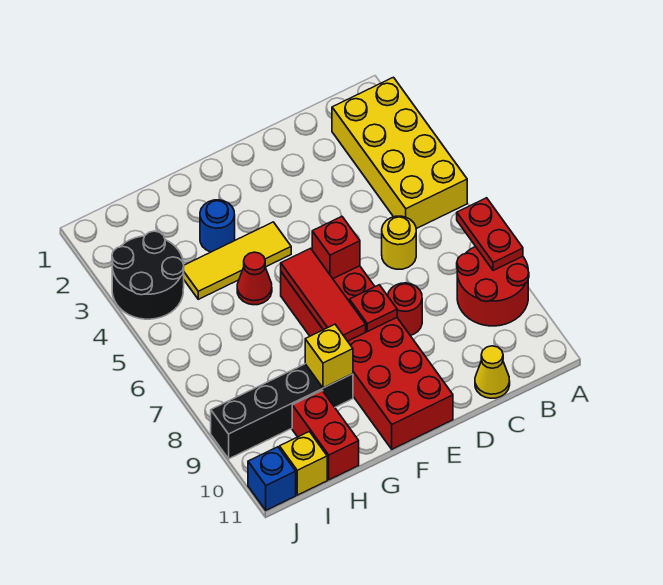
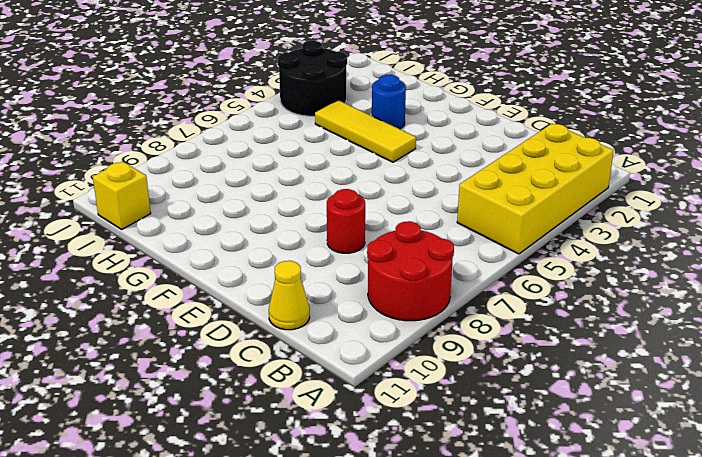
none -> yellow round brick C6 level 1
none -> red brick E6:F11 level 1
none -> red cone G5 level 1

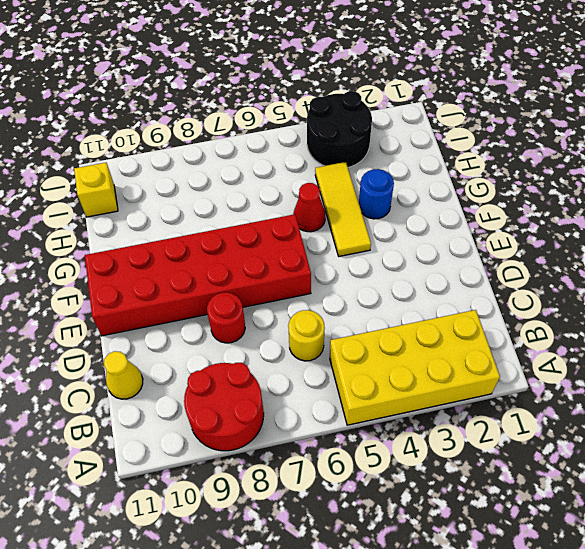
none -> black brick G9:J9 level 1
none -> red brick H10:H11 level 1
none -> blue brick J11 level 1

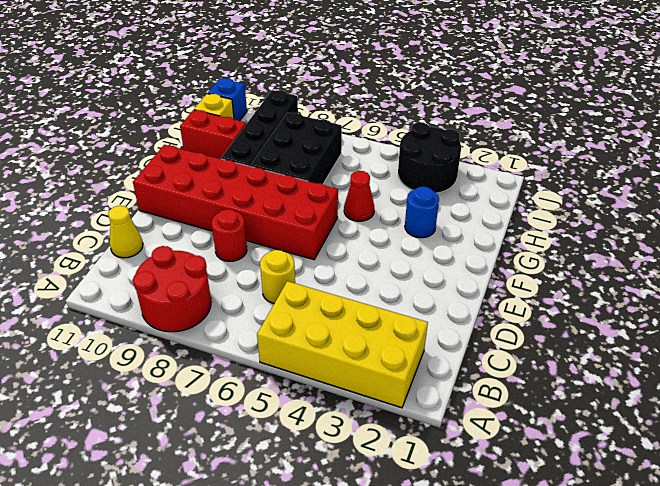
black brick G7:I8 level 1 -> none
none -> yellow tile F4:H4 level 1
none -> red plate A7:A8 level 2
none -> red brick E6 level 2

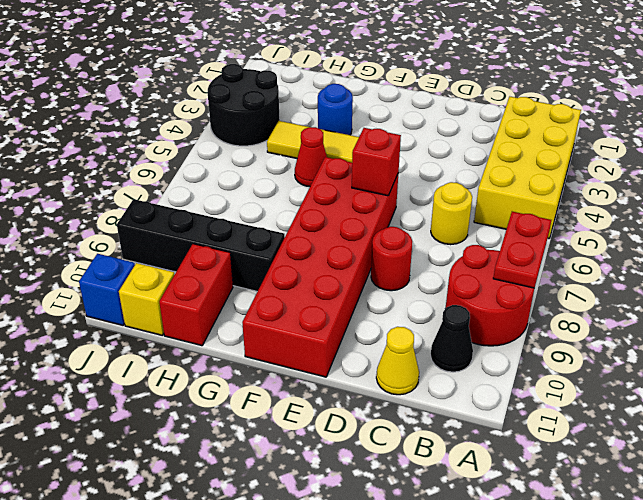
black cone B10 level 1 -> none
none -> red plate E8 level 2
none -> red tile F6:F8 level 2
none -> yellow brick G9 level 2

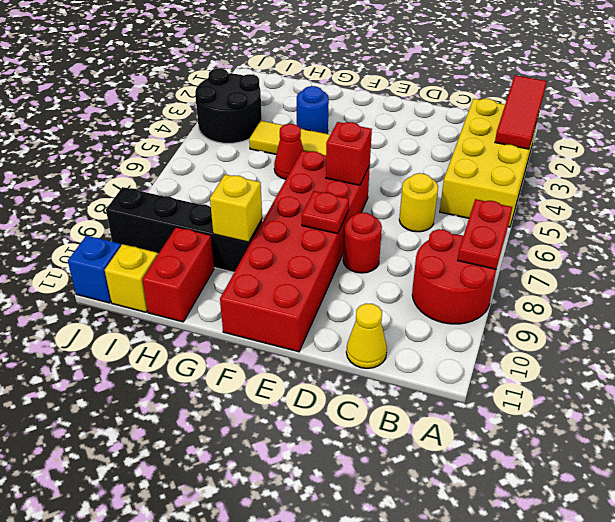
red tile A1:A3 level 2 -> red tile F6:F8 level 2

